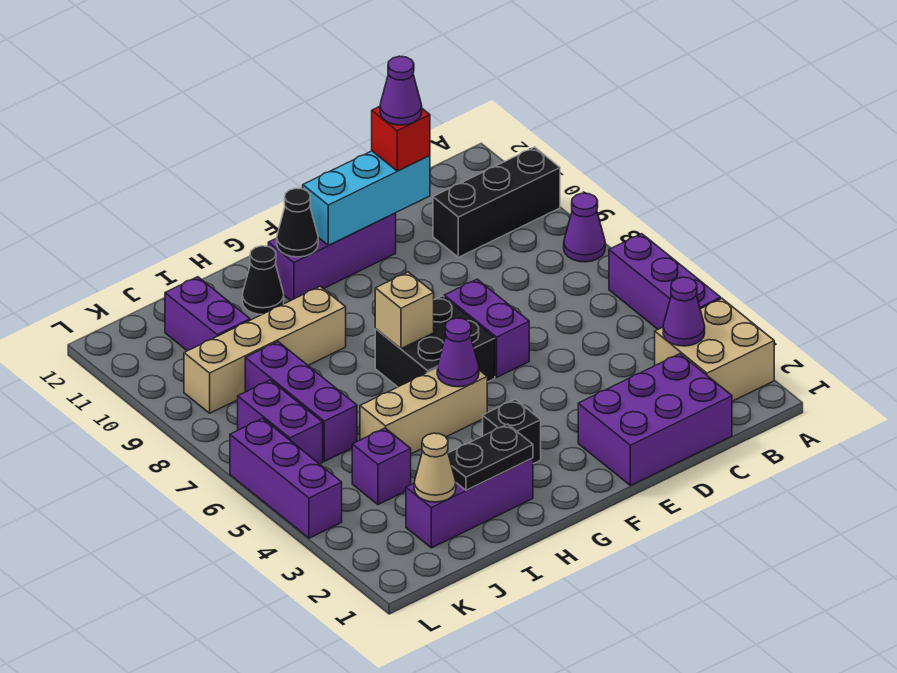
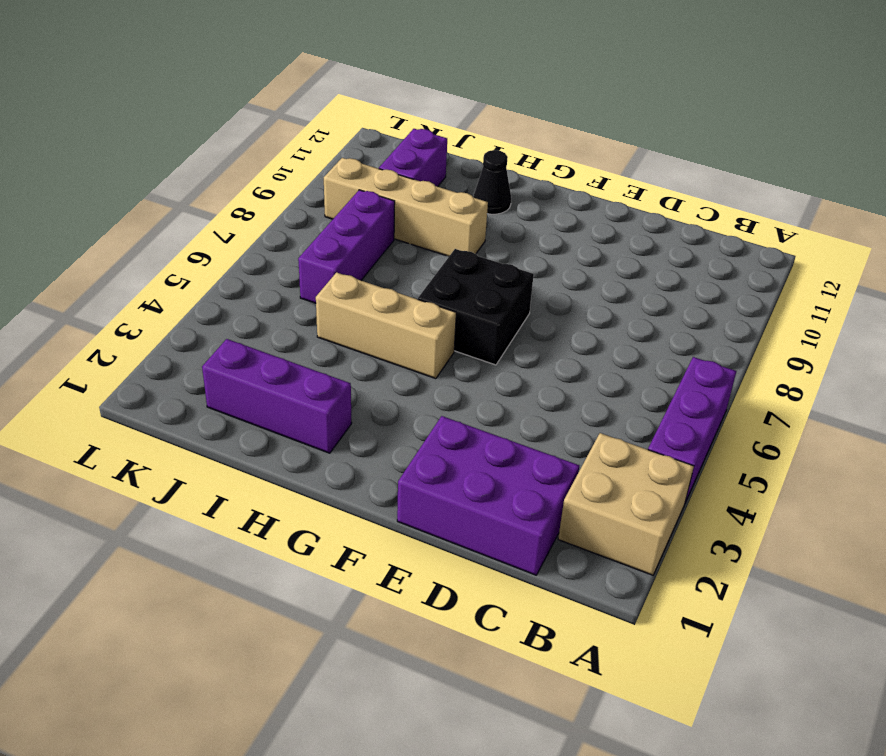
none -> purple cone A8 level 1
none -> black brick A10:C10 level 1
none -> purple brick E6:E7 level 1

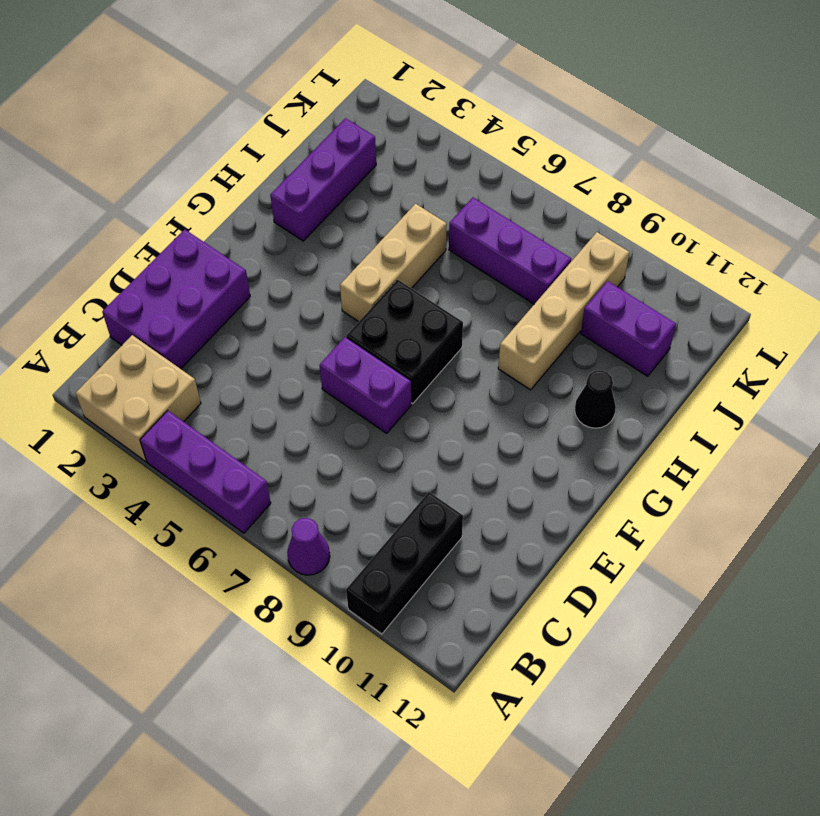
none -> purple brick E11:G11 level 1
none -> black brick G3 level 1
none -> purple brick J4 level 1

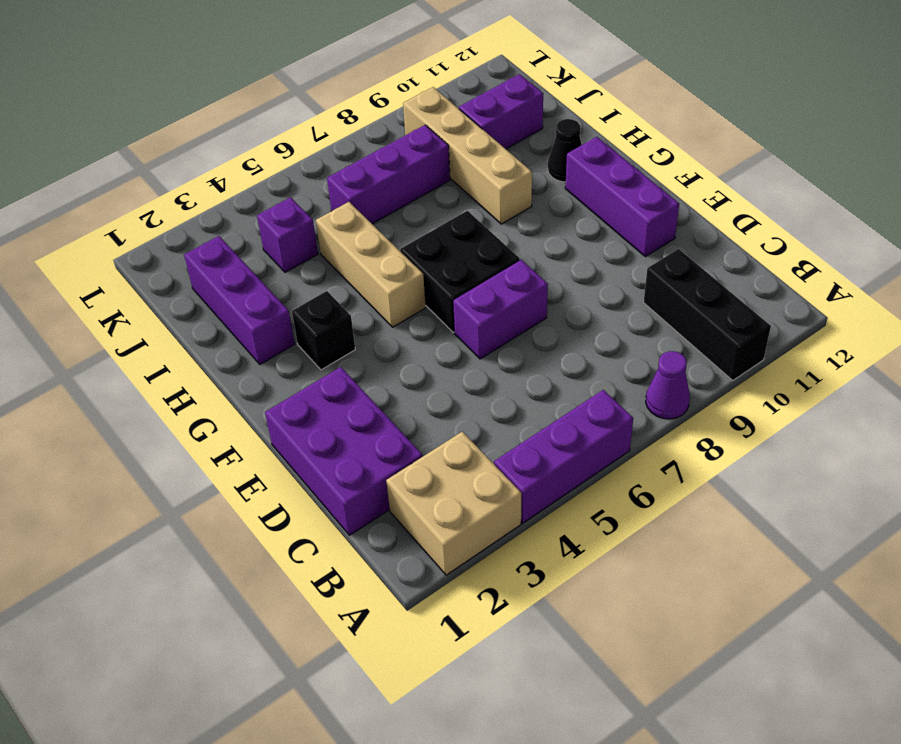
none -> purple brick K6:K7 level 1
none -> purple brick L4:L6 level 1
none -> purple cone B3 level 2

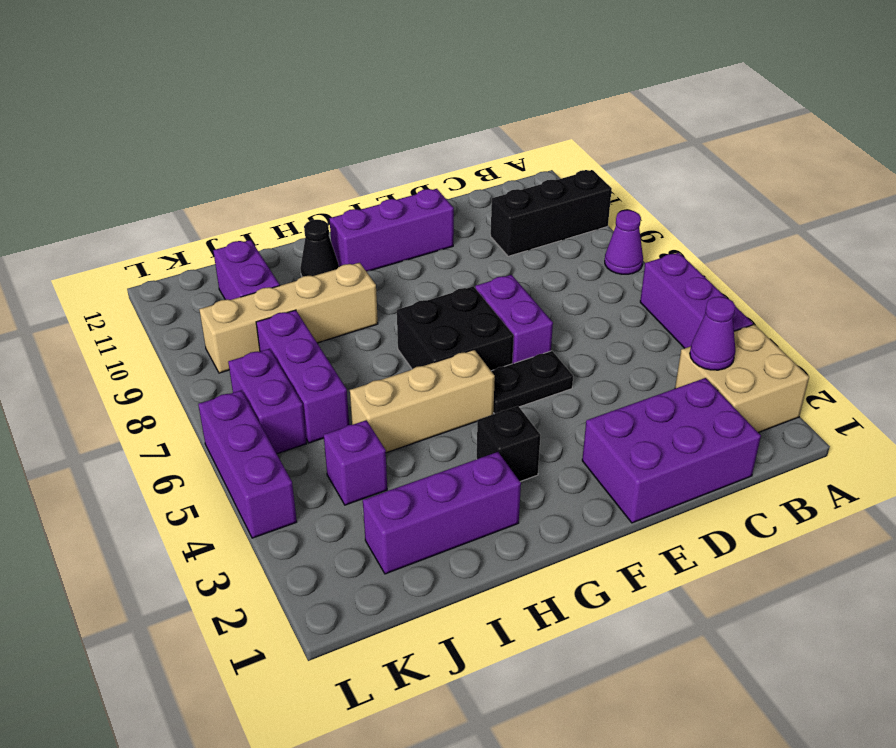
black plate E5:F5 level 1 -> black plate H2:I2 level 2
none -> cyan brick D11:F11 level 2
none -> purple cone G5 level 2
none -> tan brick G7 level 2

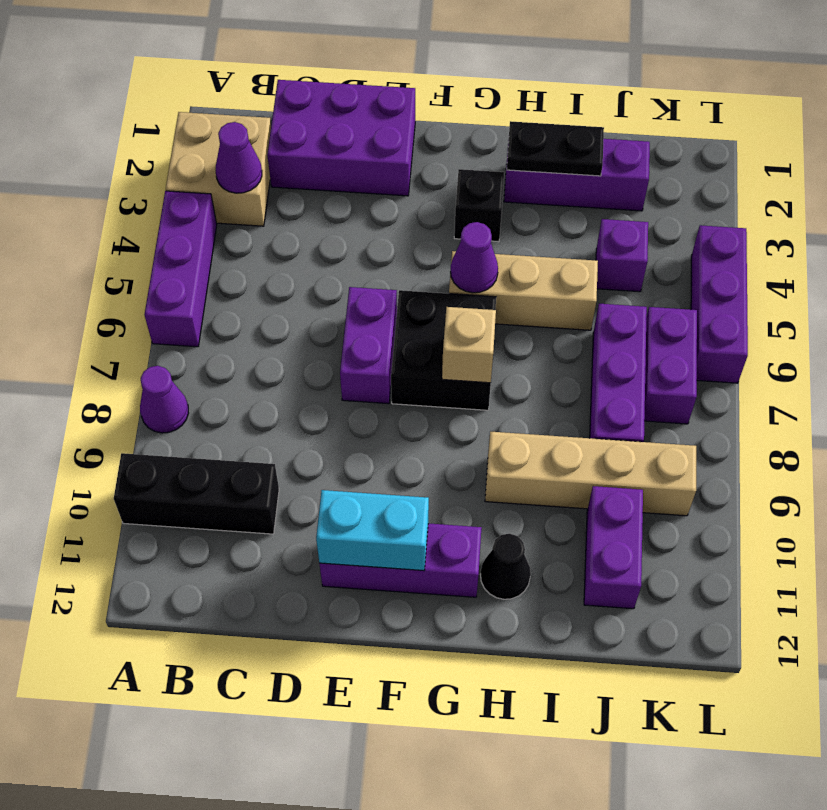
cyan brick E11:F11 level 2 -> cyan brick D11:F11 level 2
none -> black cone G11 level 2
none -> tan cone J2 level 2
none -> red brick D11 level 3

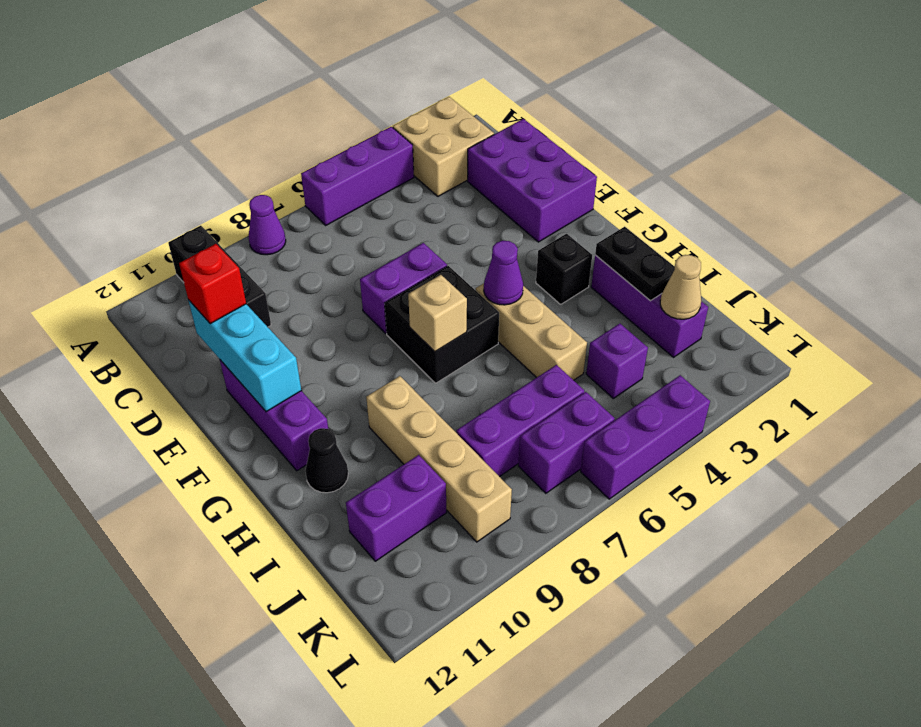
none -> purple cone B3 level 2
none -> black cone G11 level 2
none -> purple cone D11 level 4

